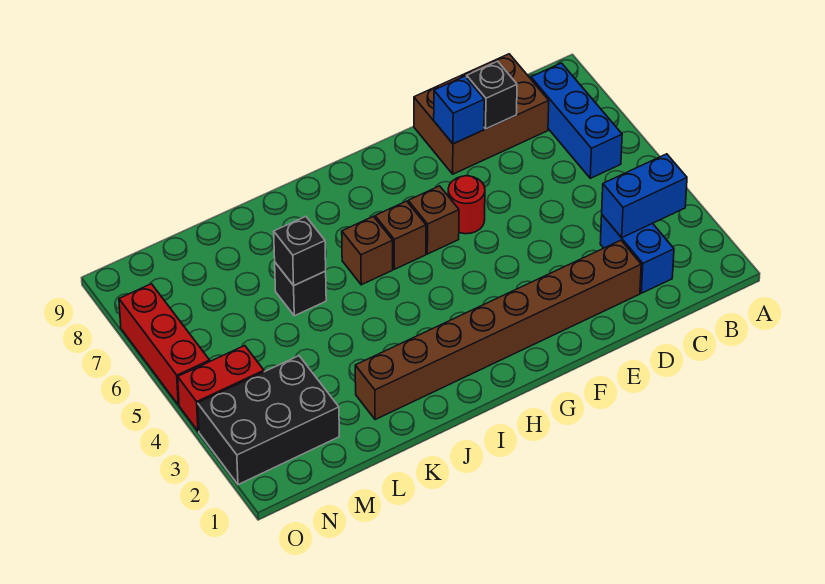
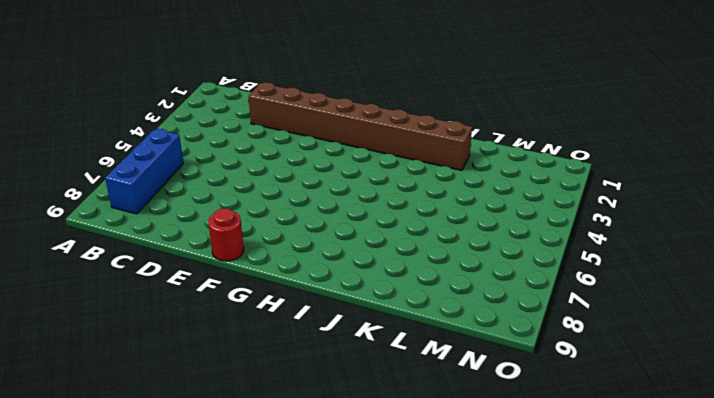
red round brick F9 level 1 -> red round brick F6 level 1
none -> blue brick C2:C3 level 1
none -> brown brick C8:E9 level 1
none -> brown brick G6 level 1

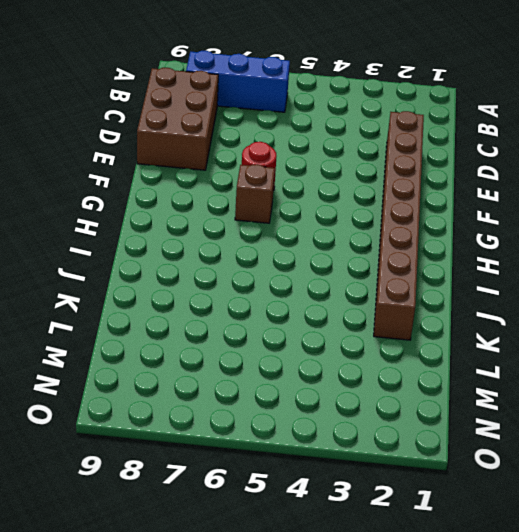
none -> blue brick C2:C3 level 1
none -> brown brick H6 level 1
none -> brown brick I6 level 1

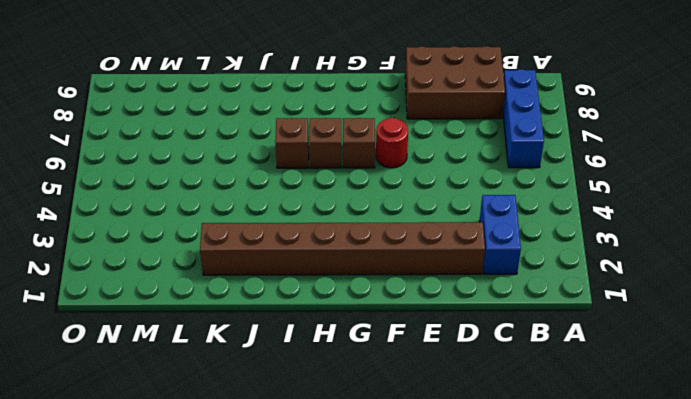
none -> black brick K6 level 1
none -> black brick M2:O3 level 1
none -> red brick N4:O4 level 1

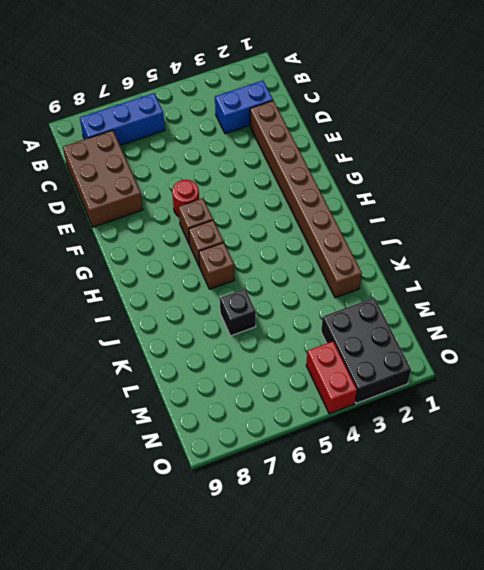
none -> red brick O5:O7 level 1
none -> blue brick B3:C3 level 2
none -> black brick D8 level 2

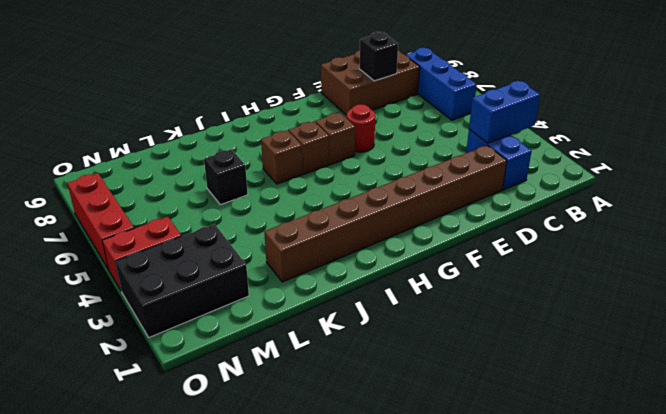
none -> blue brick E8 level 2
none -> black brick K6 level 2

